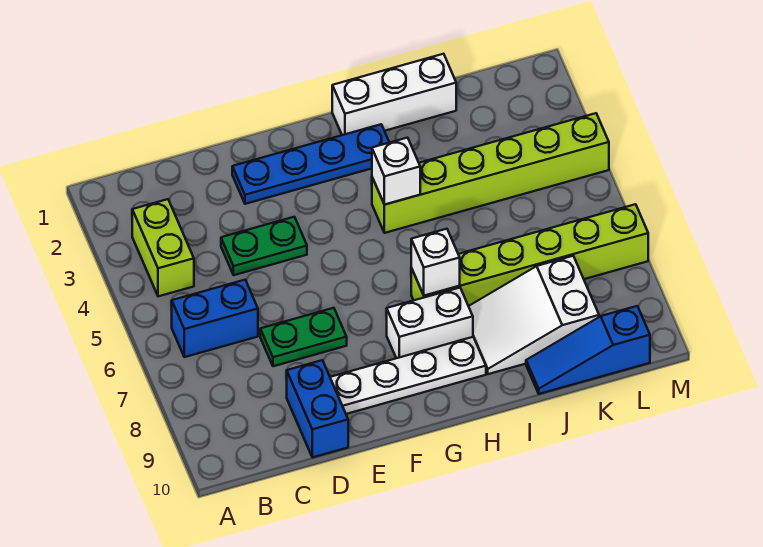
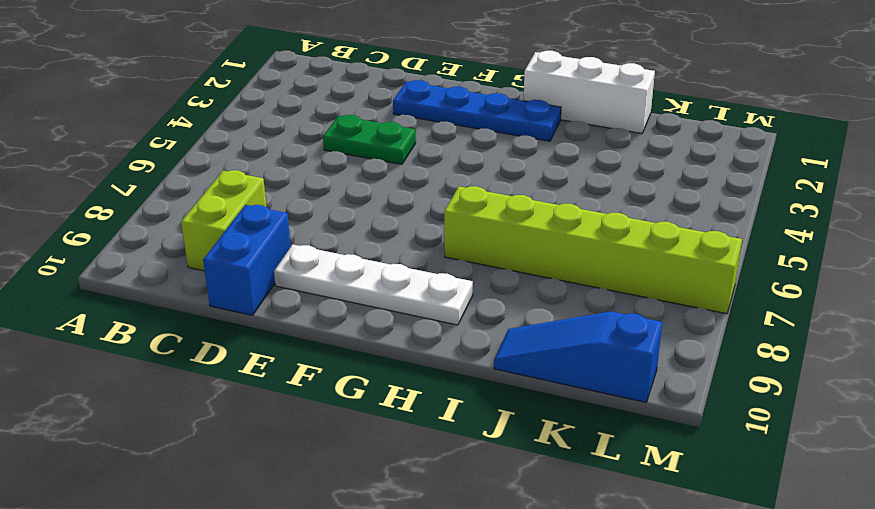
lime brick C8:C9 level 1 -> lime brick B3:B4 level 1
none -> blue brick B6:C6 level 1
none -> green plate D7:E7 level 1
none -> white brick G8:H8 level 1

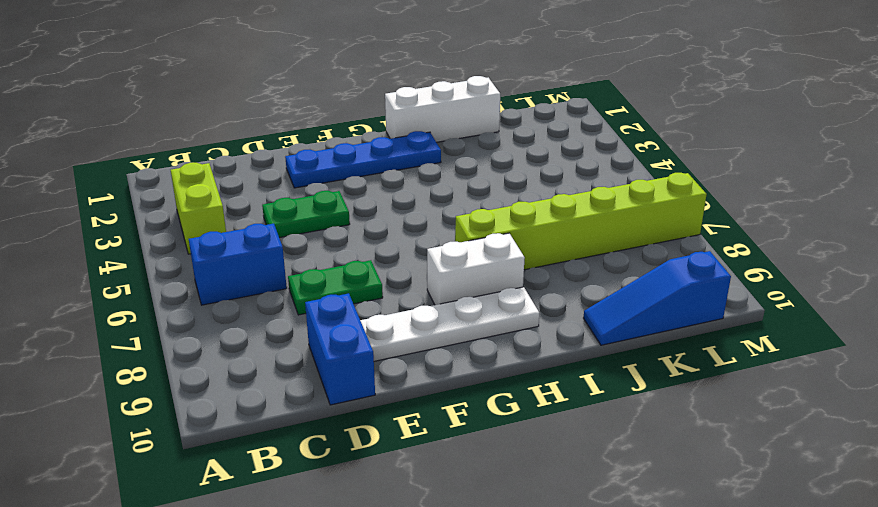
none -> lime brick H4:M4 level 1
none -> white slope I8:K9 level 1 top K
none -> white brick H4 level 2

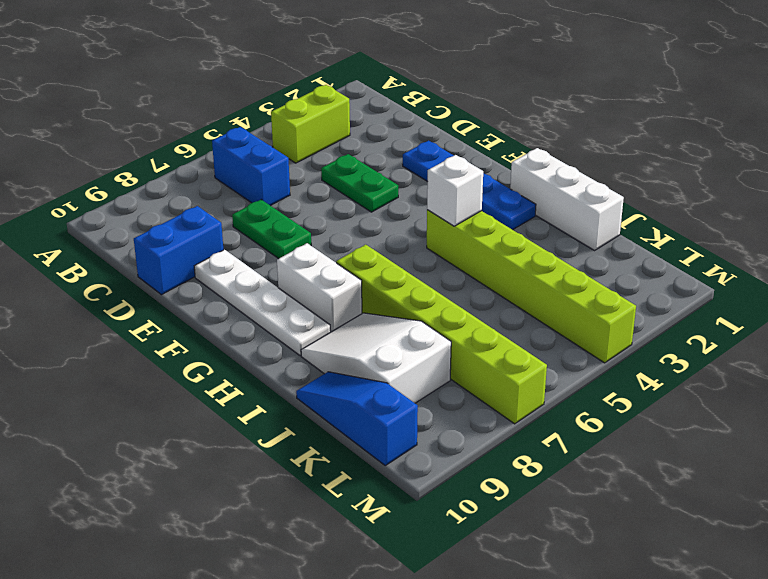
none -> white brick H7 level 2

